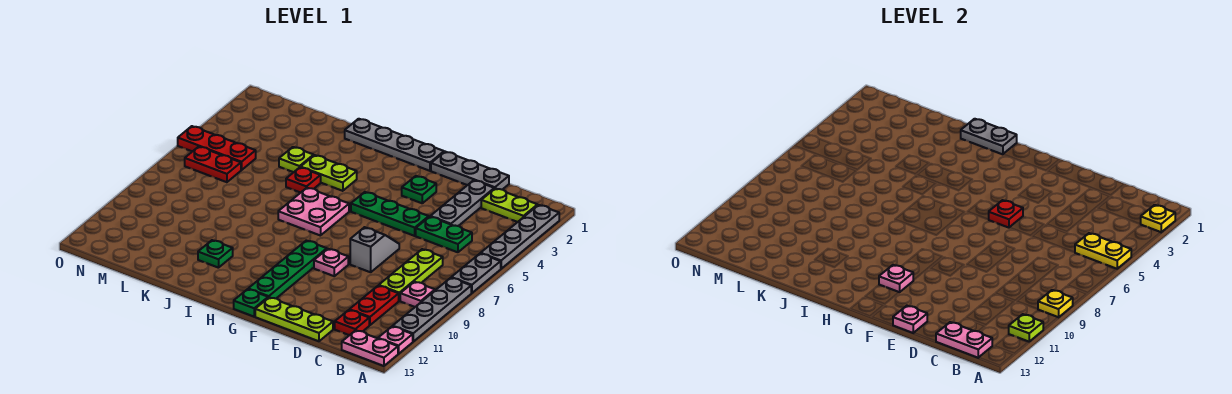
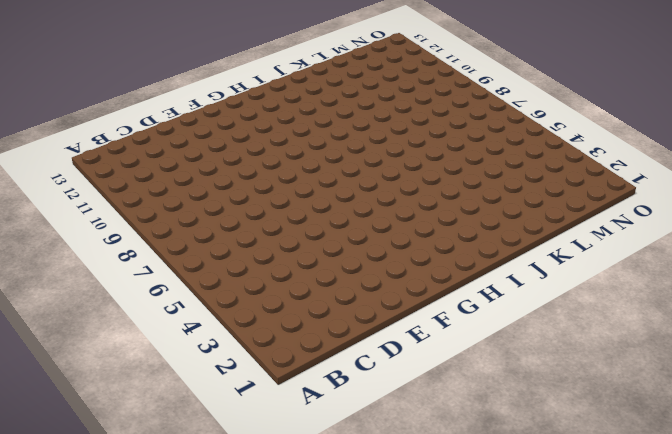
none -> grey plate A2:A5 level 1
none -> grey plate A6:A7 level 1
none -> grey plate A8:A11 level 1
none -> pink plate A12 level 1

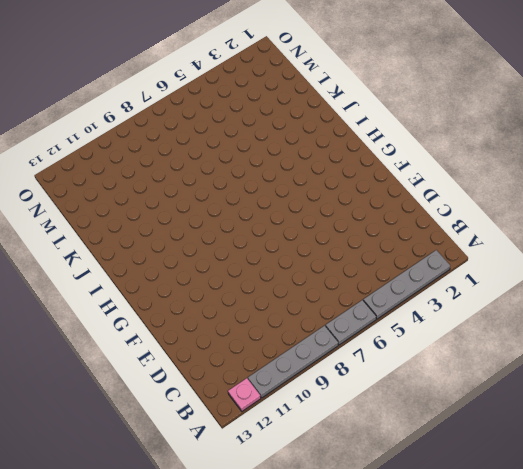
none -> pink plate A13:B13 level 1
none -> lime plate B2:C2 level 1
none -> pink plate B9 level 1
none -> green plate C5:D5 level 1

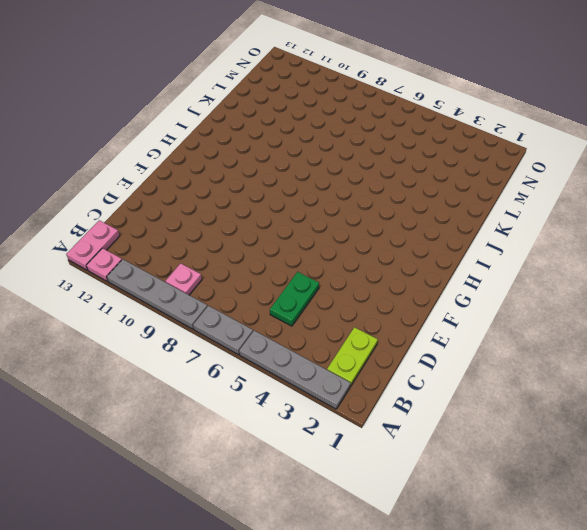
none -> lime plate C7:C9 level 1
none -> red plate C10:C11 level 1
none -> red plate C12 level 1
none -> grey plate D1:F1 level 1

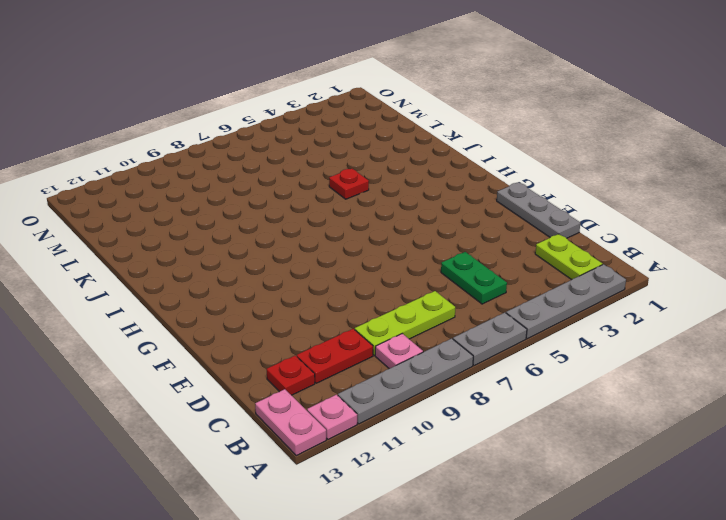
none -> grey plate D2:D4 level 1
none -> lime plate D13:F13 level 1
none -> green plate E5:G5 level 1
none -> grey slope E7:E8 level 1 top 8

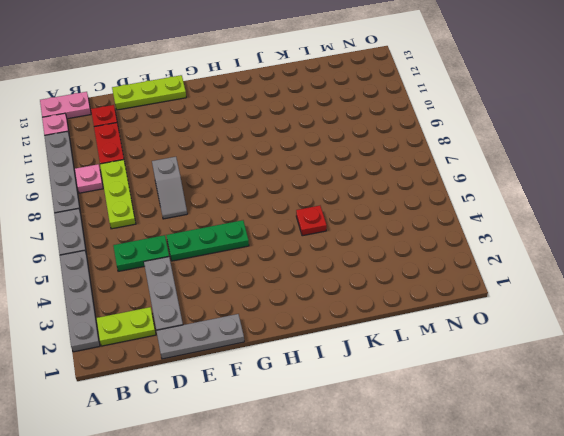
none -> green plate F3 level 1
none -> pink plate F9 level 1
none -> grey plate G1:J1 level 1
none -> green plate G9:G12 level 1

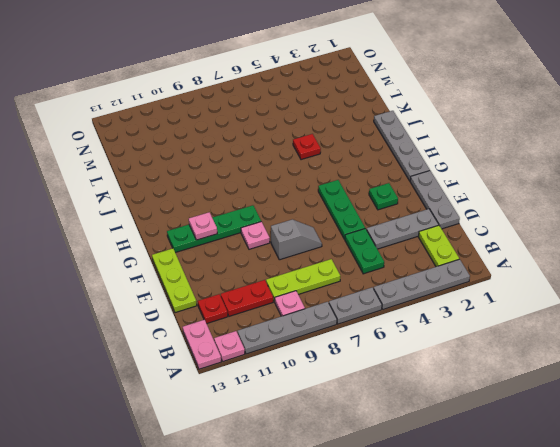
none -> green plate G13 level 1
none -> pink plate H6:I7 level 1
none -> lime plate I4:J4 level 1
none -> green plate J11 level 1

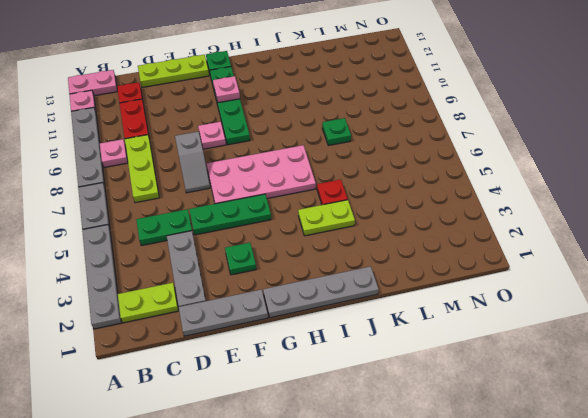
pink plate F6:I7 level 1 -> pink plate H6:I7 level 1
green plate K8 level 1 -> green plate J11 level 1
none -> lime plate K4 level 1
none -> red plate M5:O5 level 1
none -> red plate M6:N6 level 1
none -> yellow plate A2 level 2

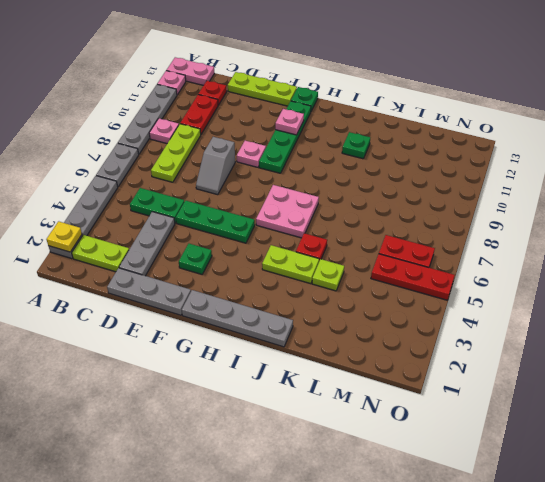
none -> yellow plate A5:B5 level 2
none -> yellow plate A9 level 2
none -> lime plate A11 level 2
none -> pink plate B13:C13 level 2

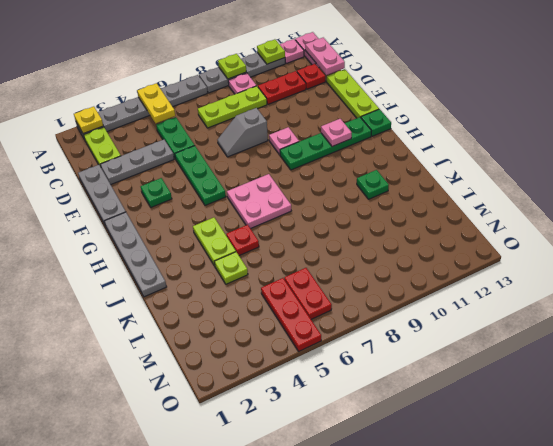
lime plate A9 level 2 -> yellow plate A9 level 2
none -> pink plate E13 level 2
none -> red plate F5 level 2
none -> grey plate I1:J1 level 2

